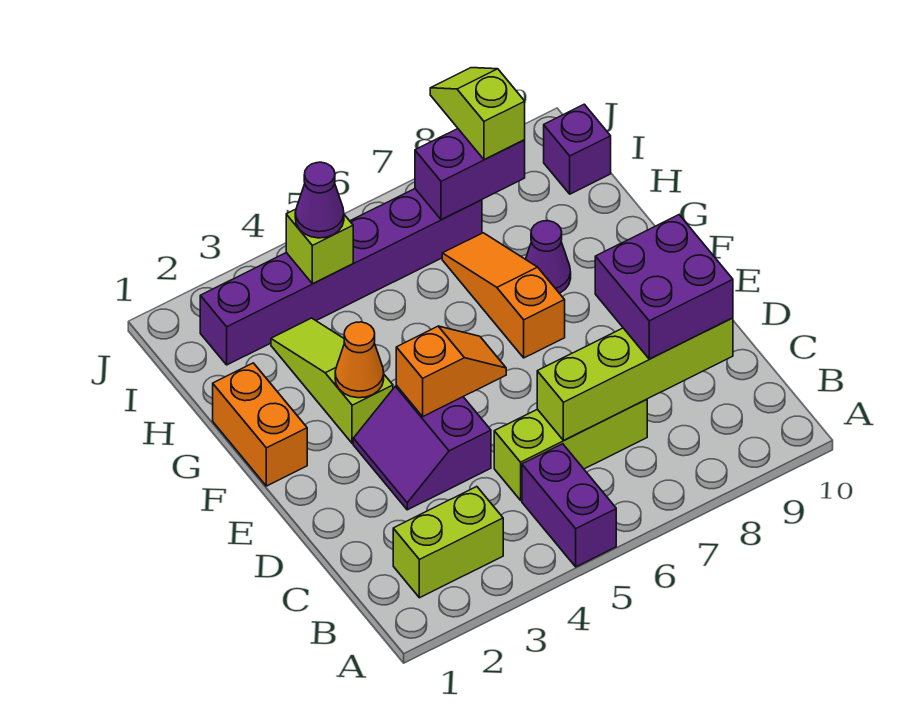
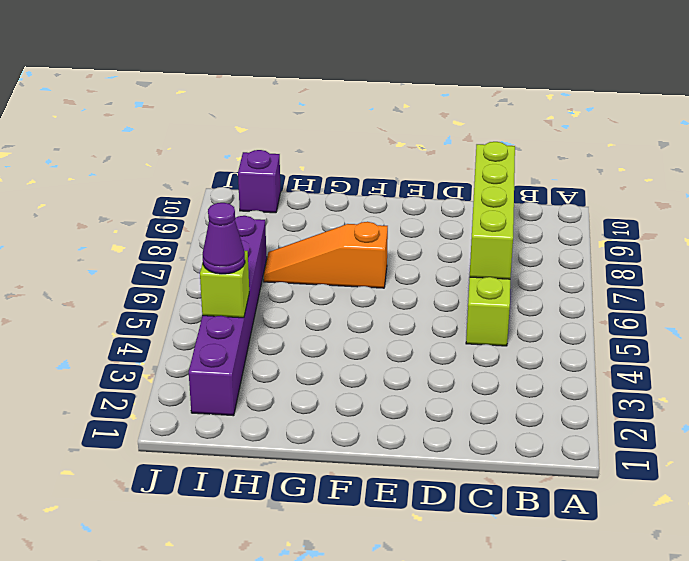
none -> purple brick A5:B5 level 1
none -> lime brick B2:B3 level 1
none -> purple slope D3:E4 level 1 top 4

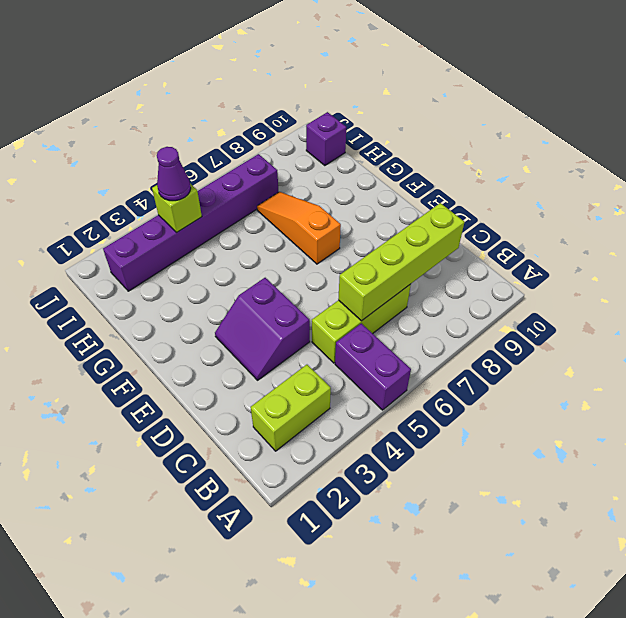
none -> orange brick F1:G1 level 1
none -> lime slope F3:H3 level 1 top F
none -> purple cone G8 level 1

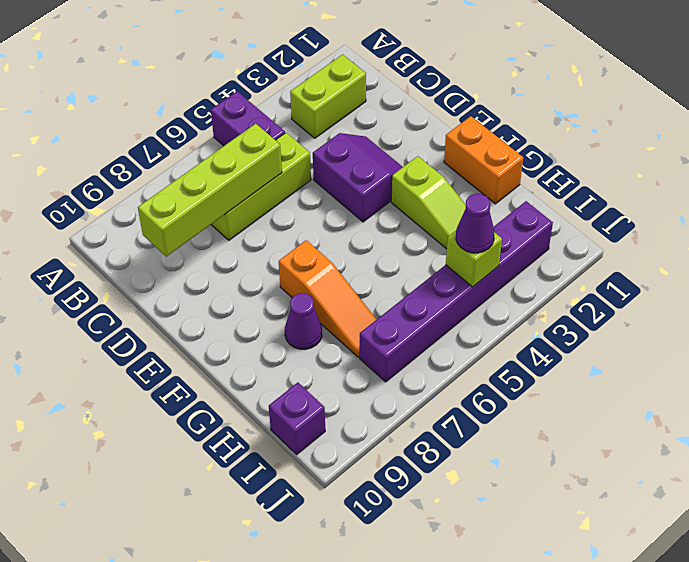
none -> orange slope E4:E5 level 2 top 4
none -> orange cone F3 level 2
none -> purple brick I7:I8 level 2

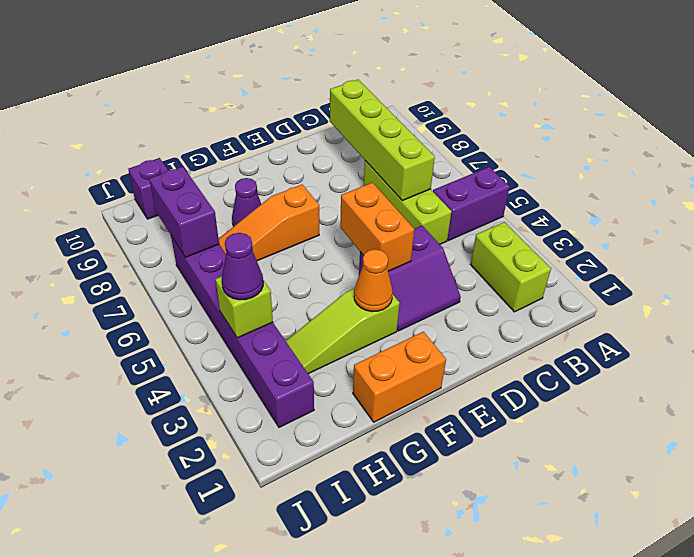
orange brick E4:E5 level 2 -> orange slope E4:E5 level 2 top 4
none -> purple brick C8:D9 level 3
none -> lime slope I8:J8 level 3 top I

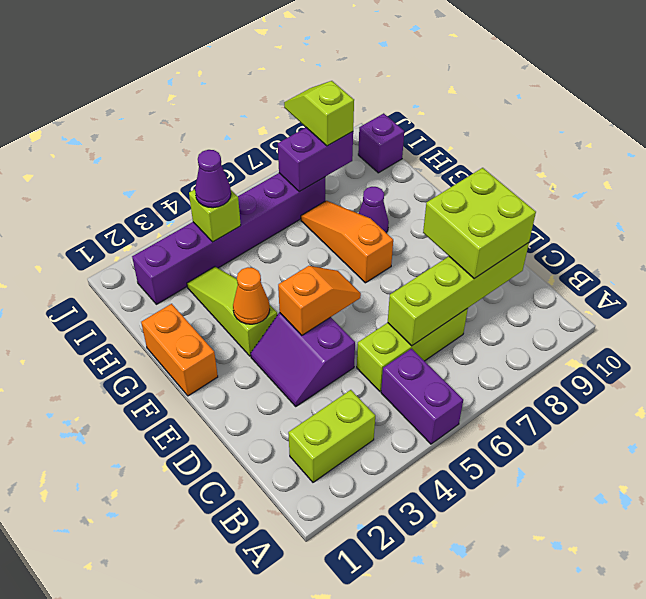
lime brick C8:D9 level 3 -> purple brick C8:D9 level 3

